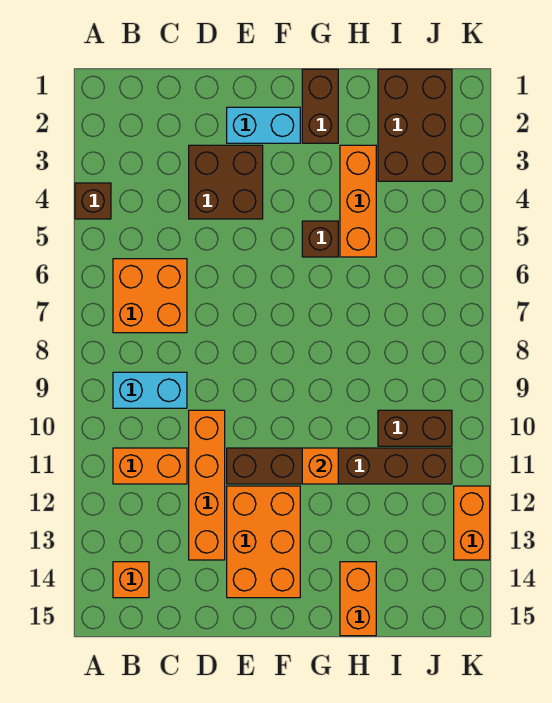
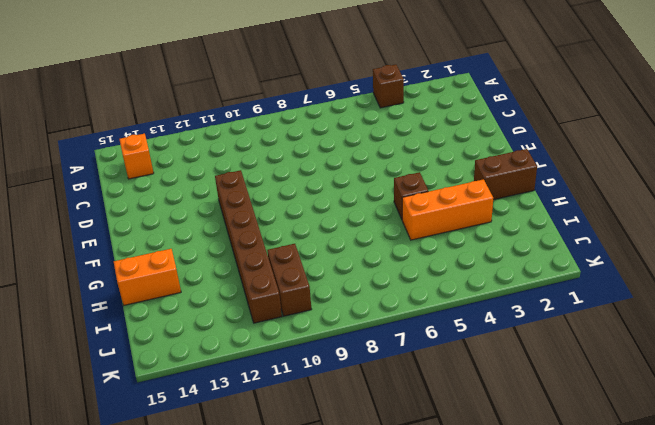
none -> orange brick B6:C7 level 1
none -> cyan brick B9:C9 level 1
none -> orange brick B11:C11 level 1

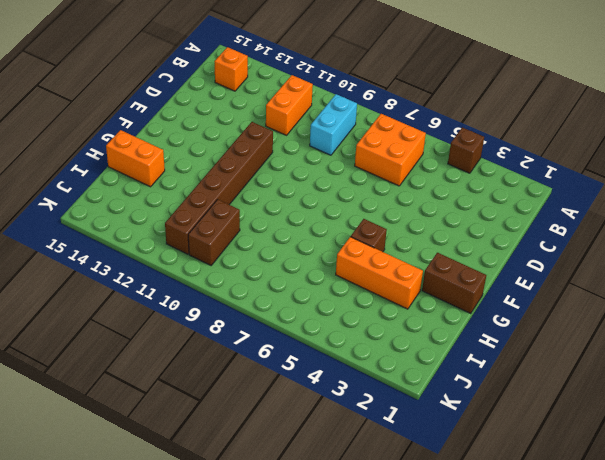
none -> brown brick D3:E4 level 1
none -> orange brick D10:D13 level 1
none -> cyan brick E2:F2 level 1

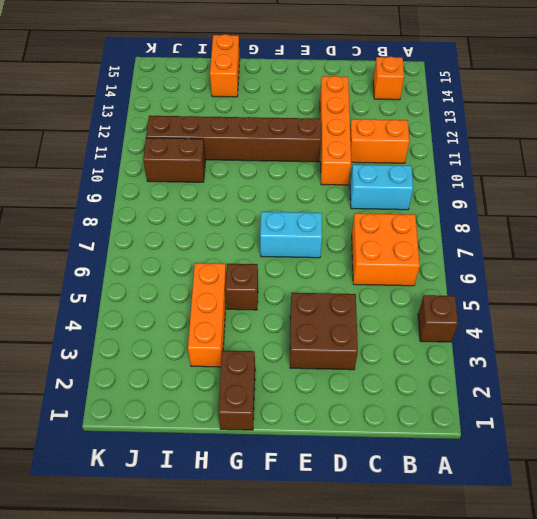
cyan brick E7:F7 level 1 -> cyan brick E2:F2 level 1
none -> orange brick E12:F14 level 1
none -> brown brick I1:J3 level 1
none -> orange brick K12:K13 level 1

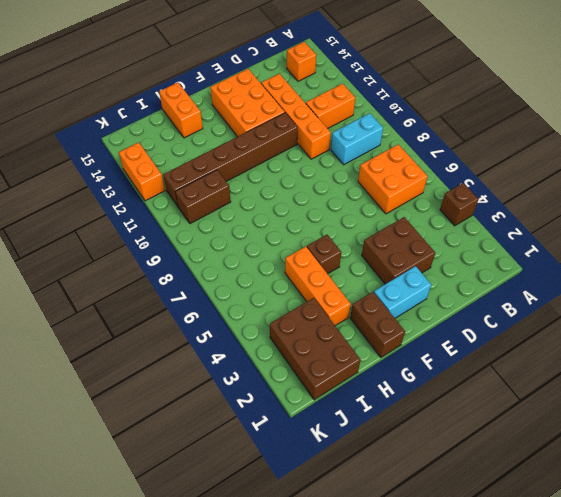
none -> orange brick G11 level 2

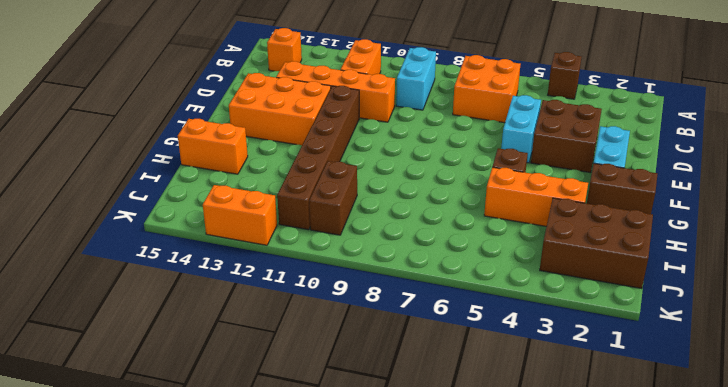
cyan brick D5:E5 level 1 -> none
none -> orange brick G11 level 2

